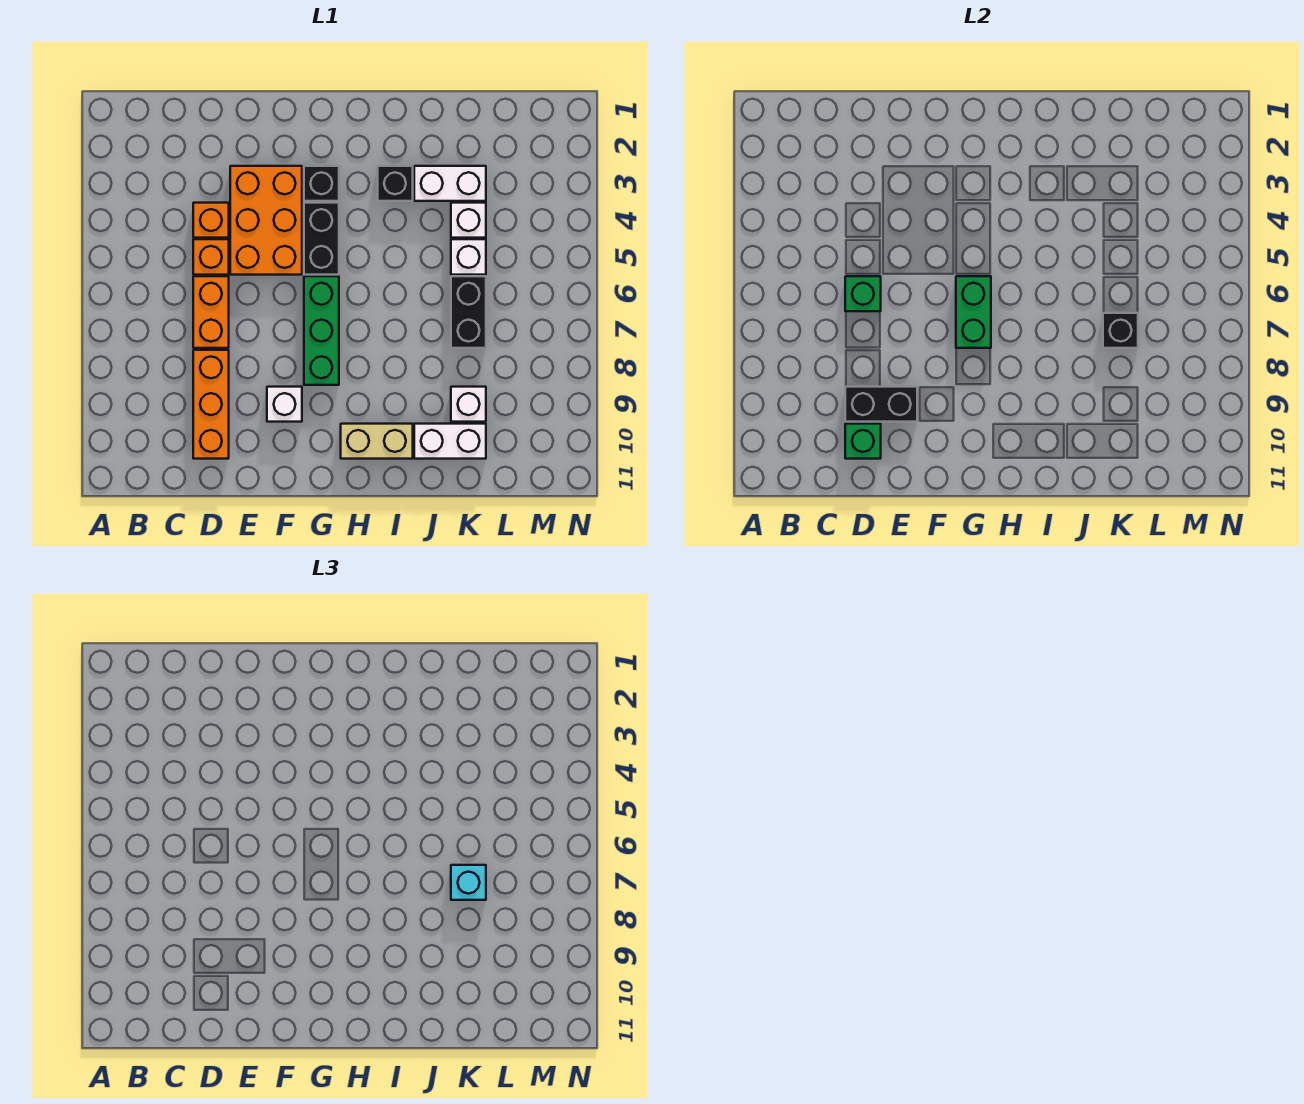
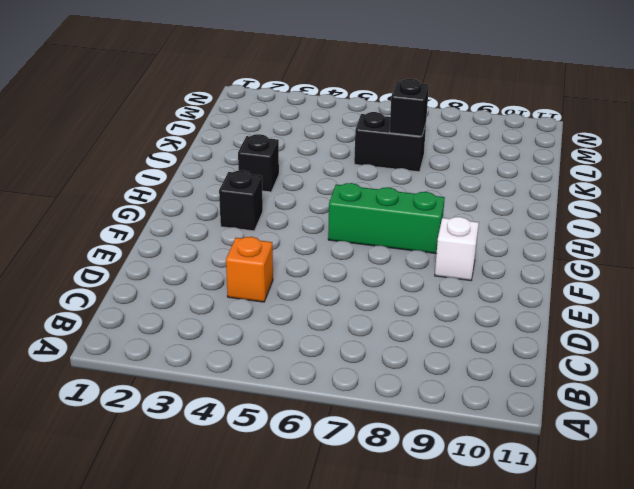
none -> orange brick D5 level 1
none -> orange brick D6:D7 level 1
none -> orange brick D8:D10 level 1

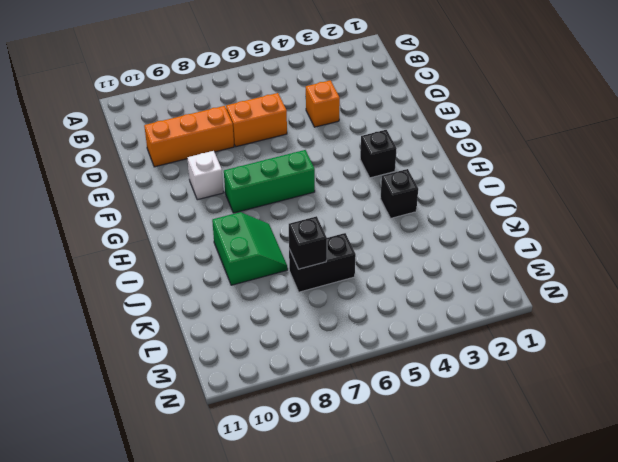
green slope I8:J9 level 1 top 9 -> none
none -> orange brick D5 level 1
none -> orange brick E3:F5 level 1
none -> black brick G4:G5 level 1

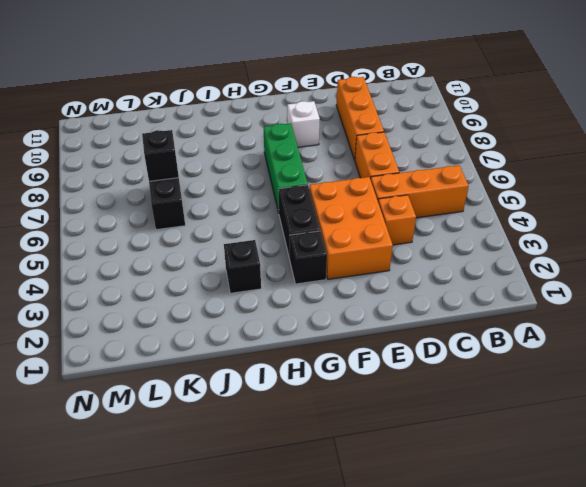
orange brick B5:D5 level 1 -> orange brick D5 level 1
none -> tan brick H10:I10 level 1
none -> white brick J3:K3 level 1
none -> white brick J10:K10 level 1

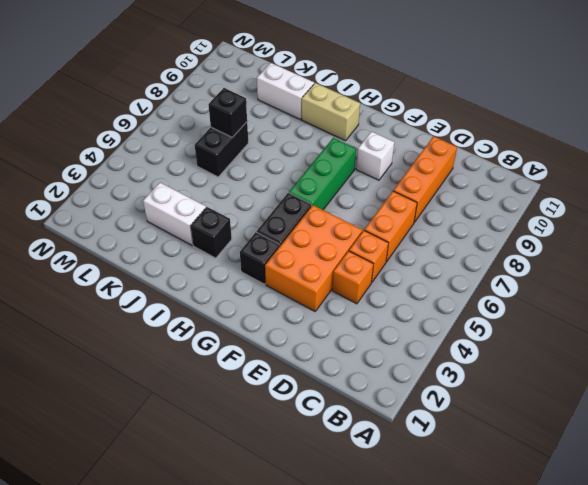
none -> white brick K4 level 1
none -> white brick K5 level 1
none -> white brick K9 level 1

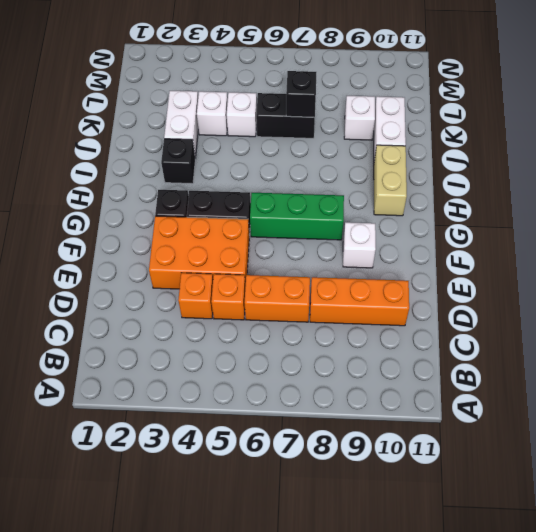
none -> green brick D6 level 2
none -> black brick D9:E9 level 2
none -> green brick D10 level 2

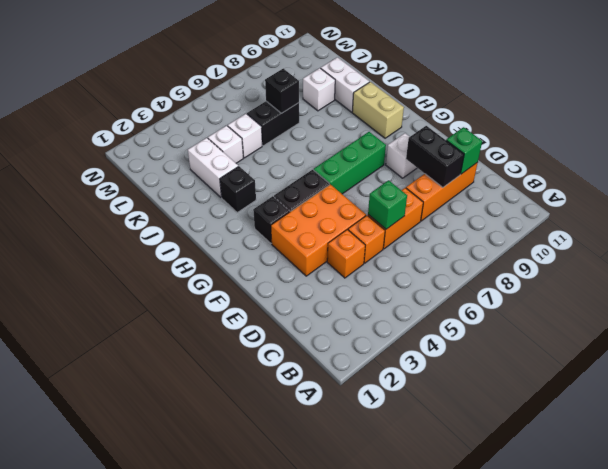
none -> green brick G6:G7 level 2
none -> cyan brick K7 level 3

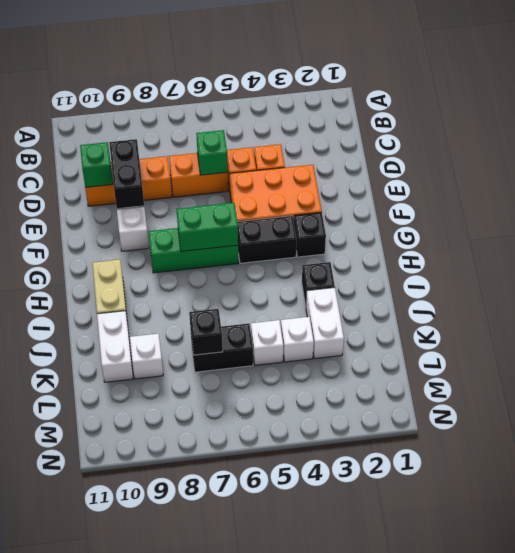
none -> cyan brick K7 level 3

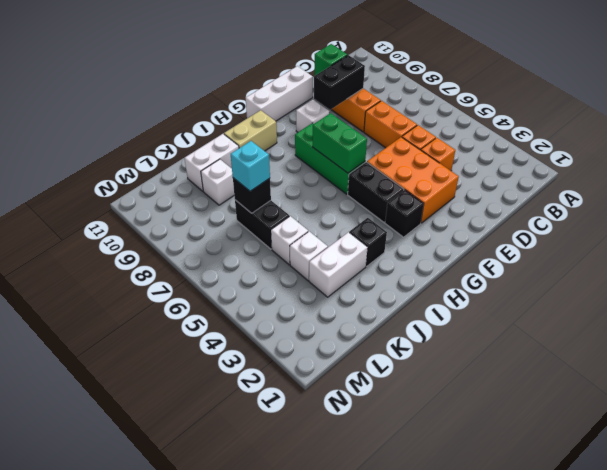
white brick E11:G11 level 1 -> none
none -> green brick D6 level 2

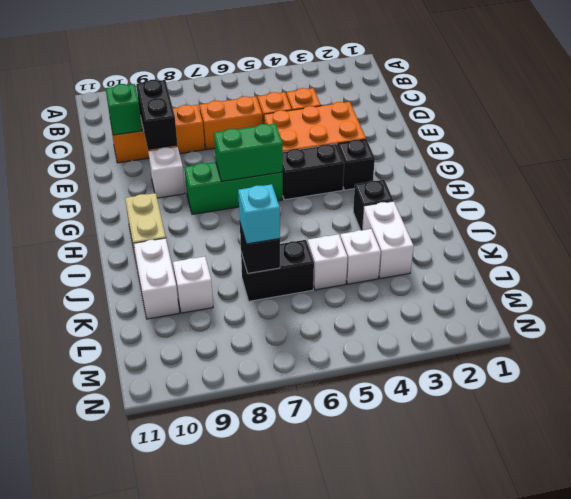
none -> green brick D6 level 2

